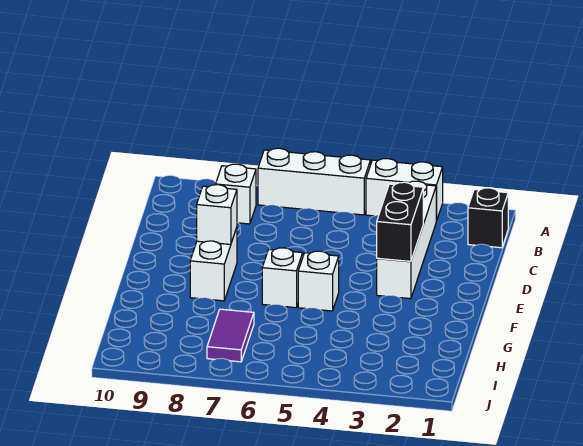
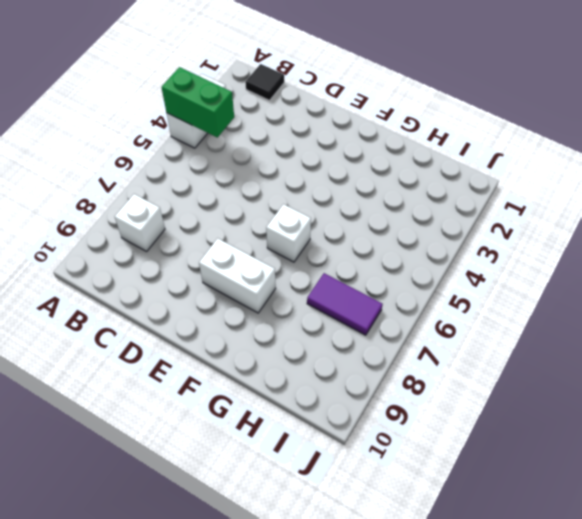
green brick A4:B4 level 2 -> none
black tile B1 level 1 -> black brick B1 level 1
none -> white brick A5:A7 level 1
none -> white brick B3:E3 level 1

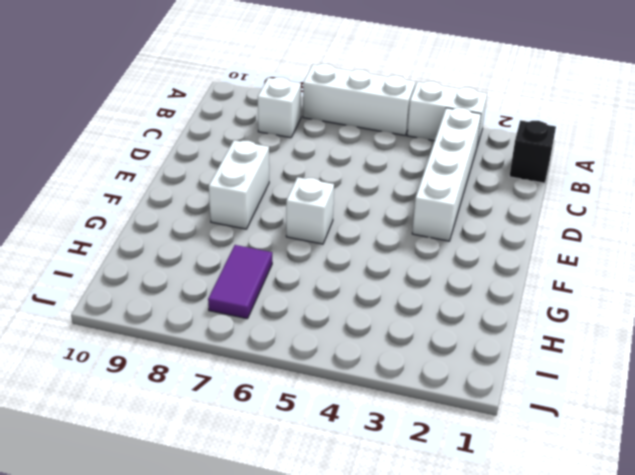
none -> white brick F5 level 1
none -> black brick D3:E3 level 2

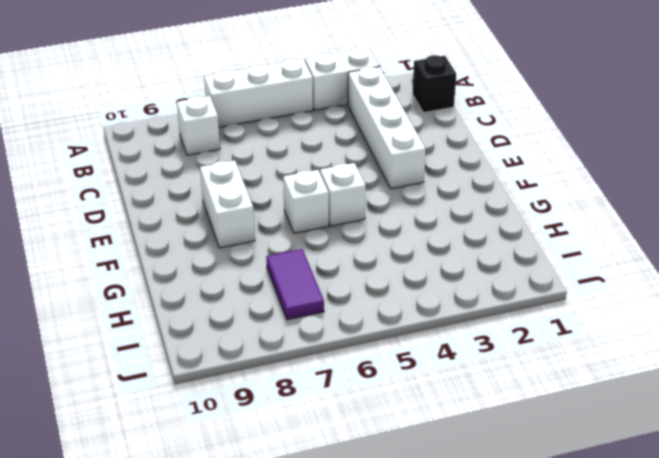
none -> black brick D3:E3 level 2
none -> white brick E8 level 2

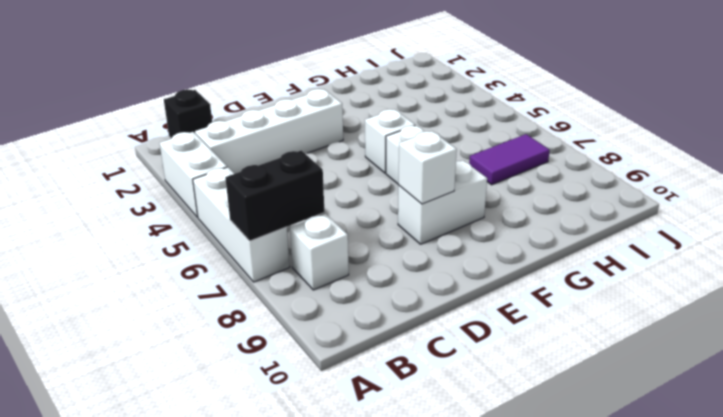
black brick A7:B7 level 2 -> black brick D3:E3 level 2

